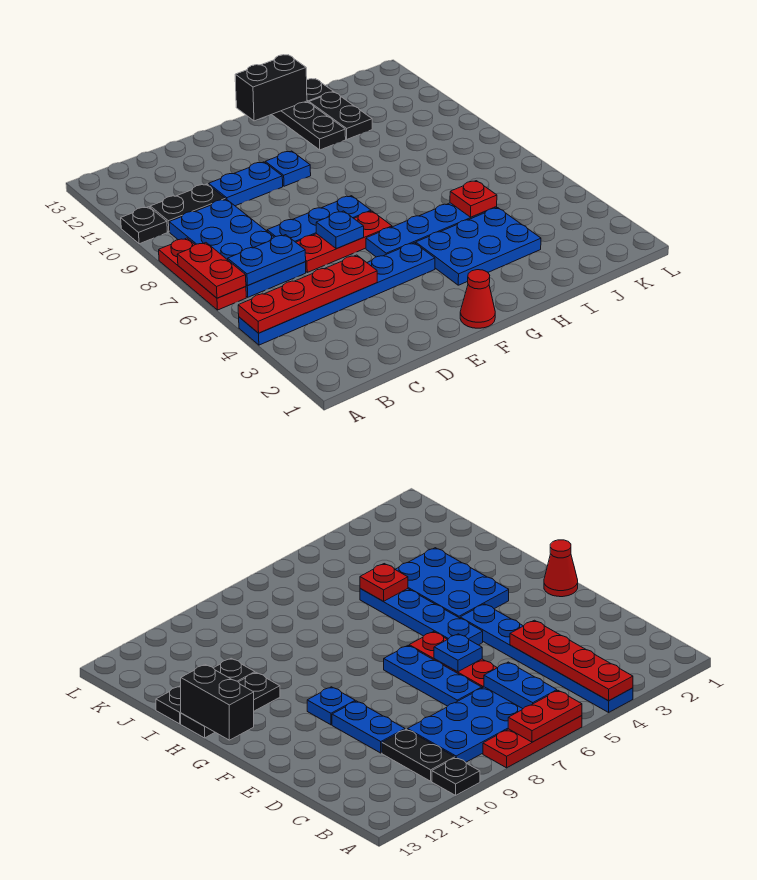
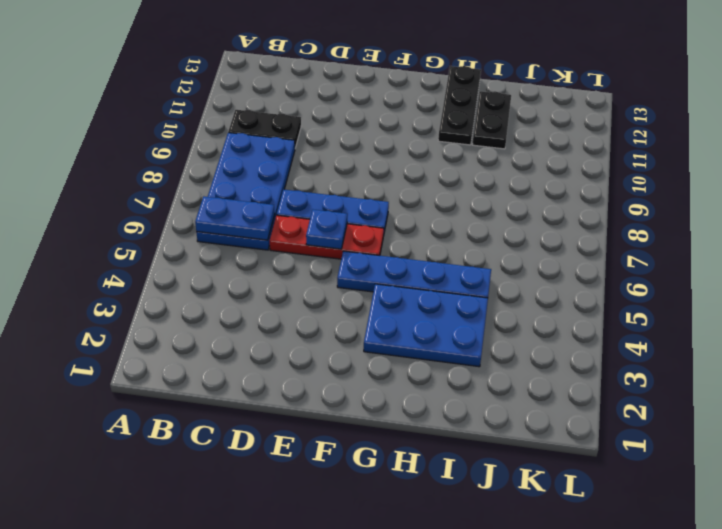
none -> blue plate A4:F4 level 1
none -> red plate A6:A8 level 1
none -> black plate A10 level 1

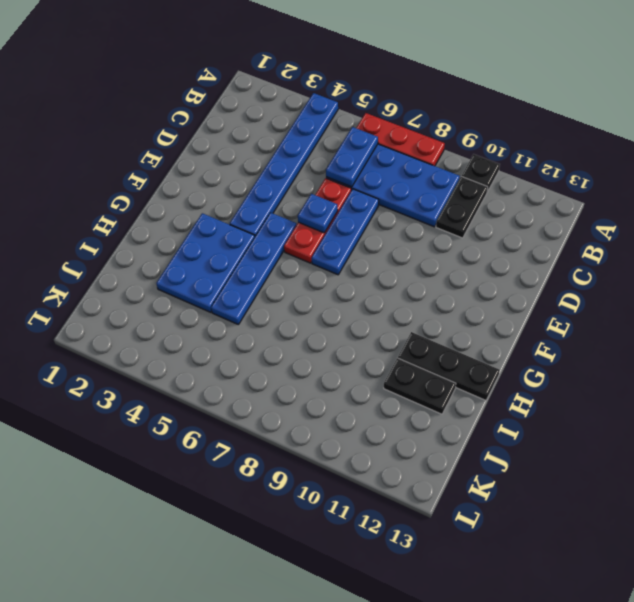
none -> blue plate D10:E10 level 1
none -> red cone F1 level 1
none -> blue plate F10 level 1

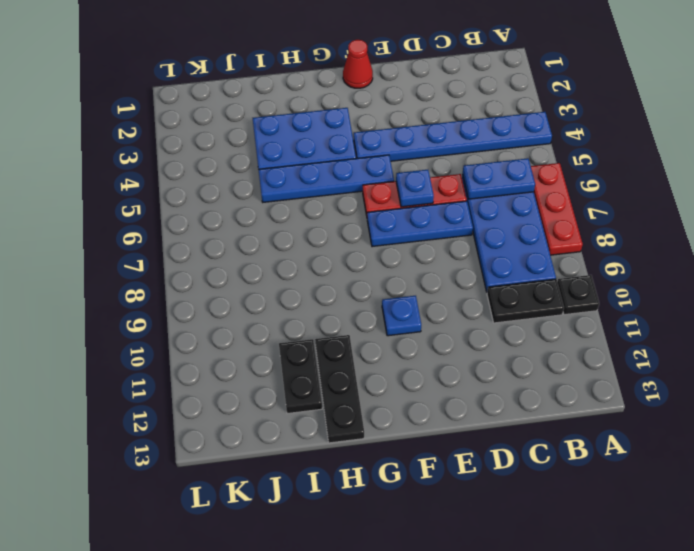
none -> blue plate D10:E10 level 1
none -> black plate I13 level 1
none -> red plate A4:D4 level 2

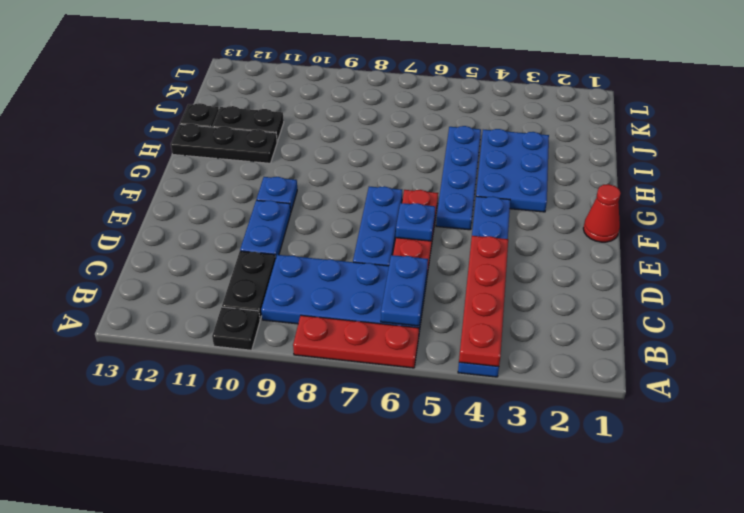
none -> red plate A6:A7 level 2
none -> black brick G13:H13 level 2
none -> red plate I5 level 2

